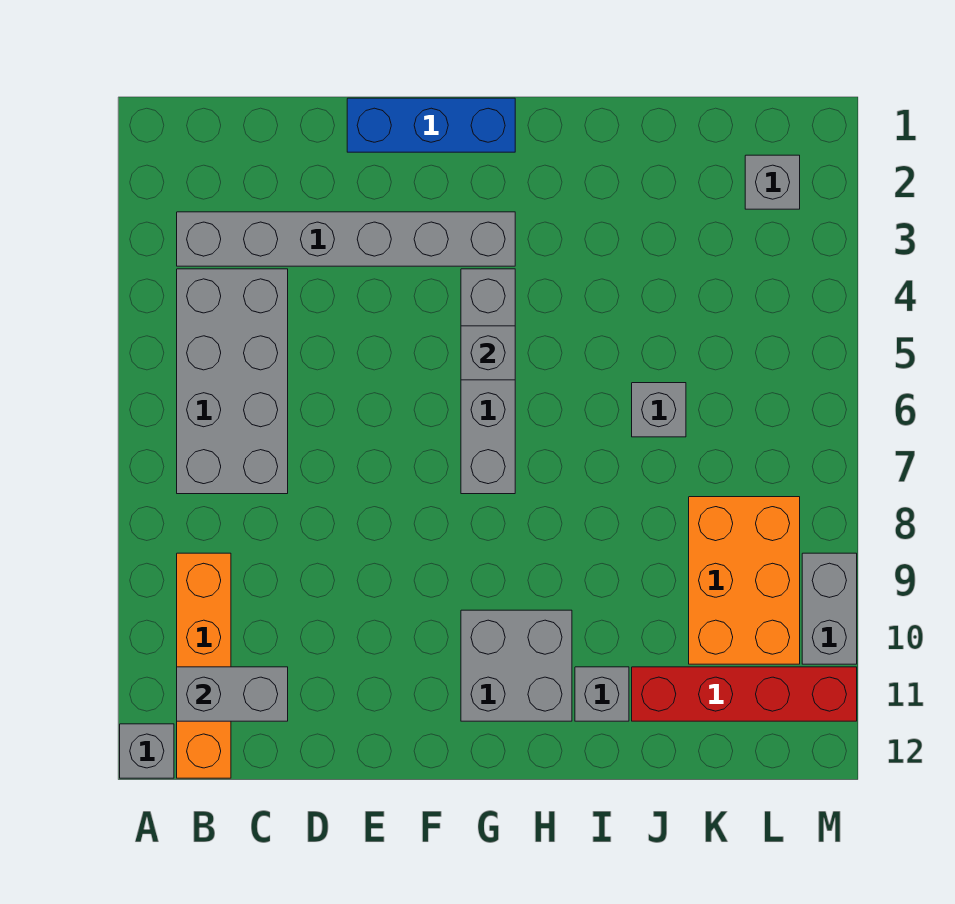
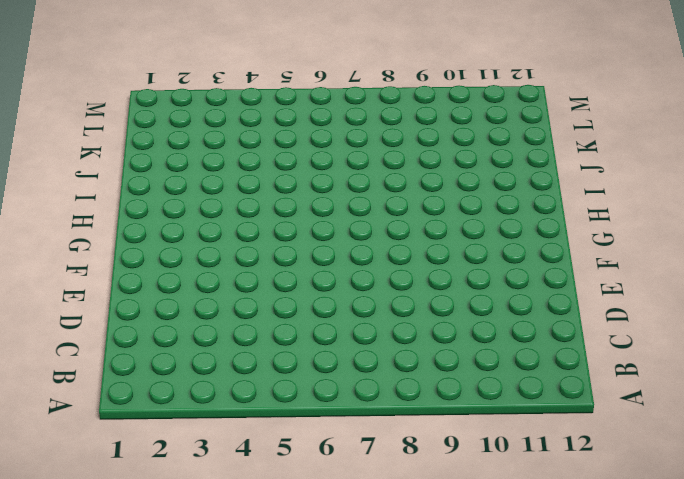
none -> grey brick A12 level 1
none -> grey brick B3:G3 level 1
none -> grey brick B4:C7 level 1

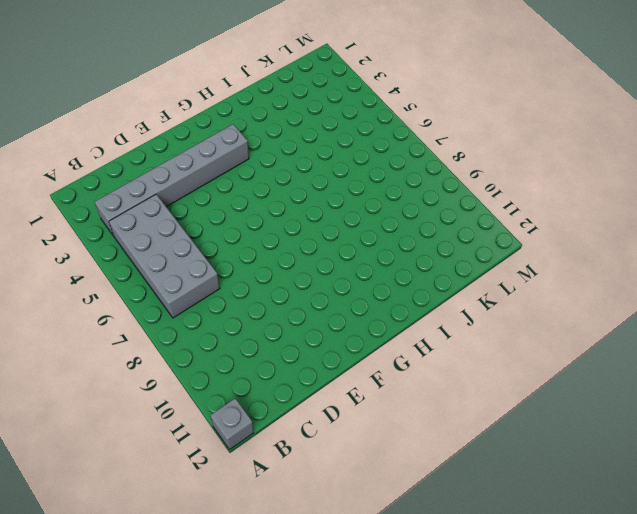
none -> orange brick B9:B12 level 1
none -> blue brick E1:G1 level 1
none -> grey brick G4:G7 level 1

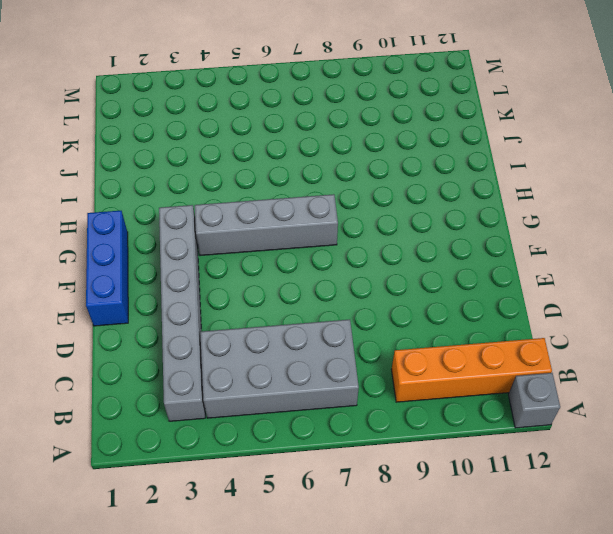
none -> grey brick G10:H11 level 1
none -> grey brick I11 level 1
none -> grey brick J6 level 1

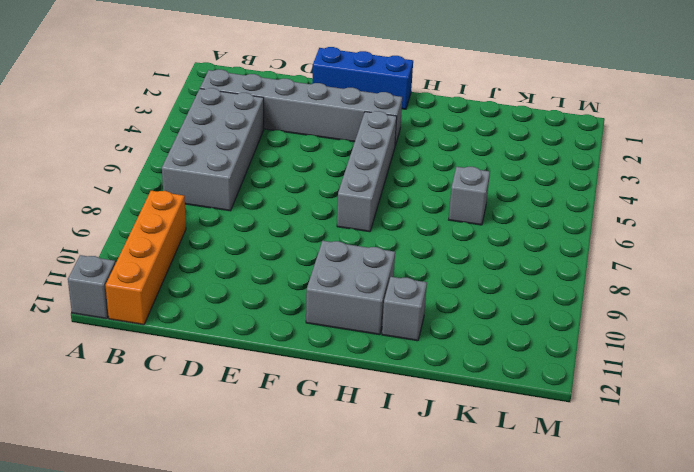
none -> red brick J11:M11 level 1
none -> orange brick K8:L10 level 1
none -> grey brick L2 level 1

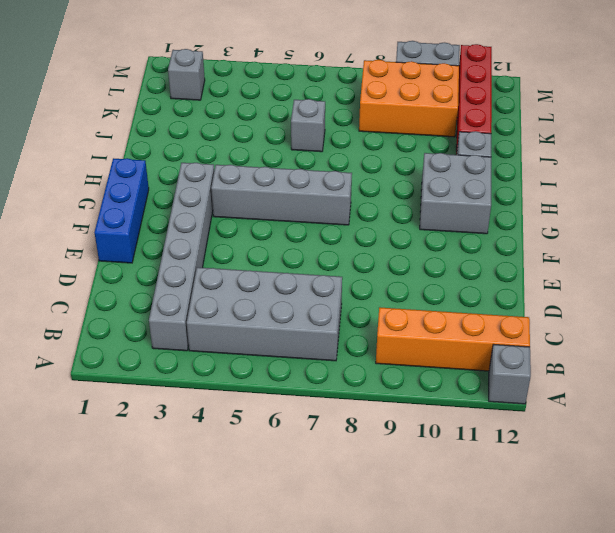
none -> grey brick B11:C11 level 2
none -> grey brick G5 level 2

